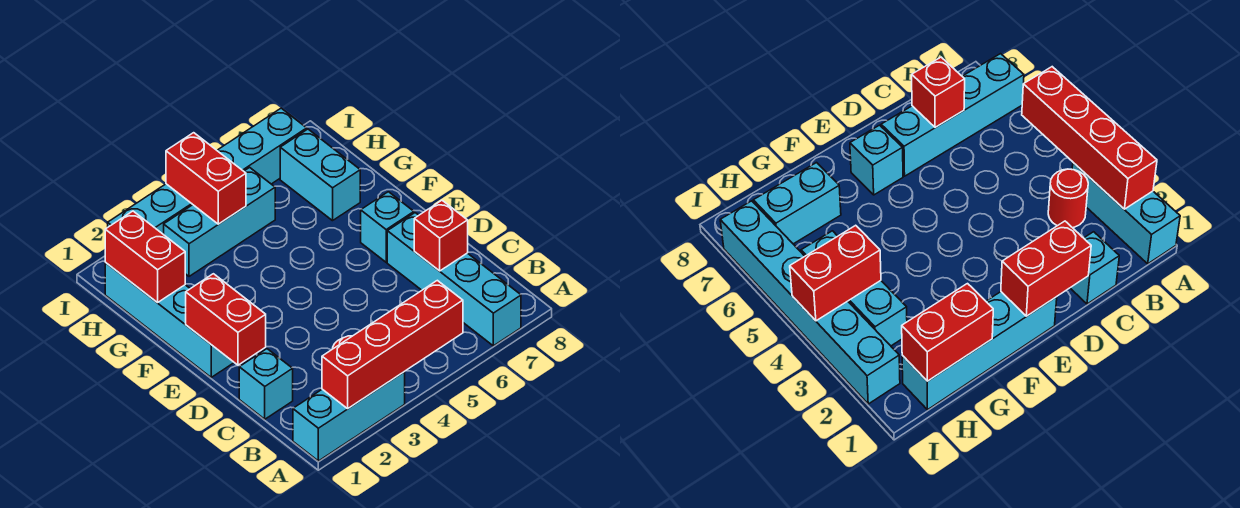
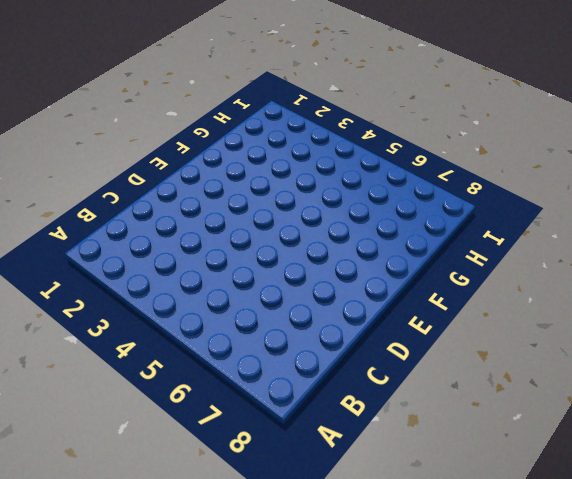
none -> cyan brick A1:A3 level 1
none -> cyan brick A7:D7 level 1
none -> red round brick B3 level 1

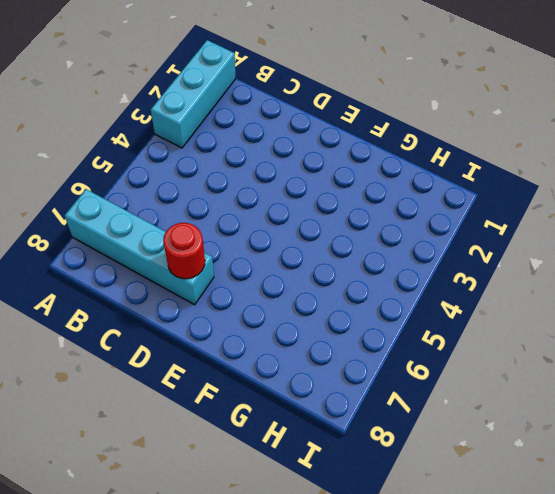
red round brick D7 level 2 -> red round brick B3 level 1
none -> cyan brick C1 level 1
none -> cyan brick E1:H1 level 1
none -> cyan brick E7 level 1

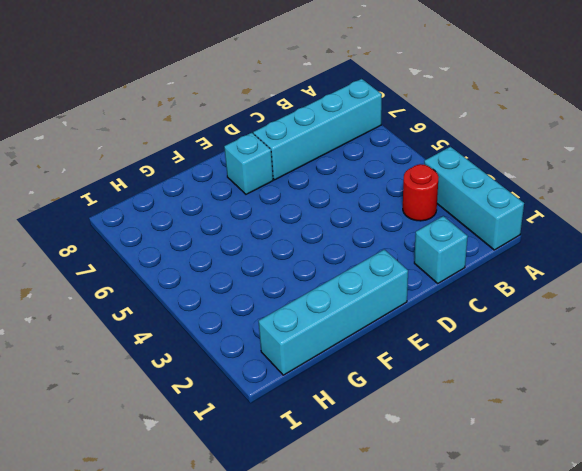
none -> cyan brick G7:H7 level 1
none -> cyan brick H3:H5 level 1
none -> cyan brick I2:I7 level 1

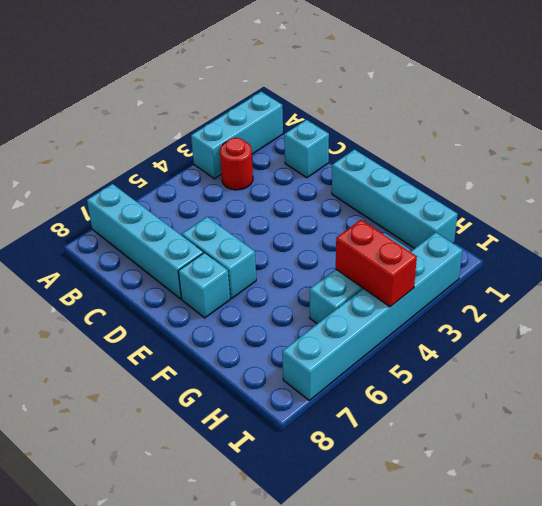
cyan brick D6:E6 level 1 -> cyan brick G7:H7 level 1
none -> red brick A2:A5 level 2
none -> red brick C7 level 2
none -> red brick D1:E1 level 2

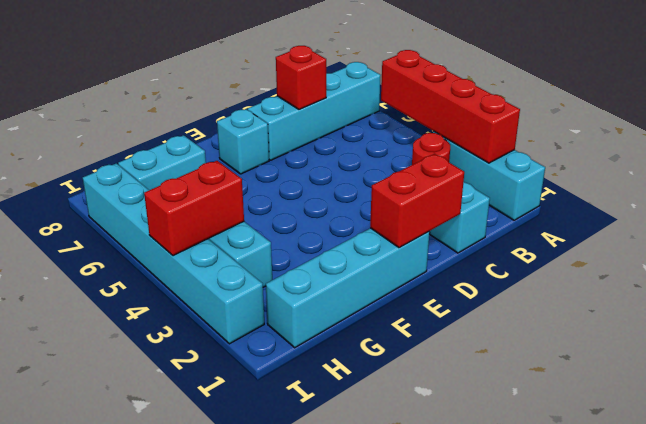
none -> red brick G1:H1 level 2

